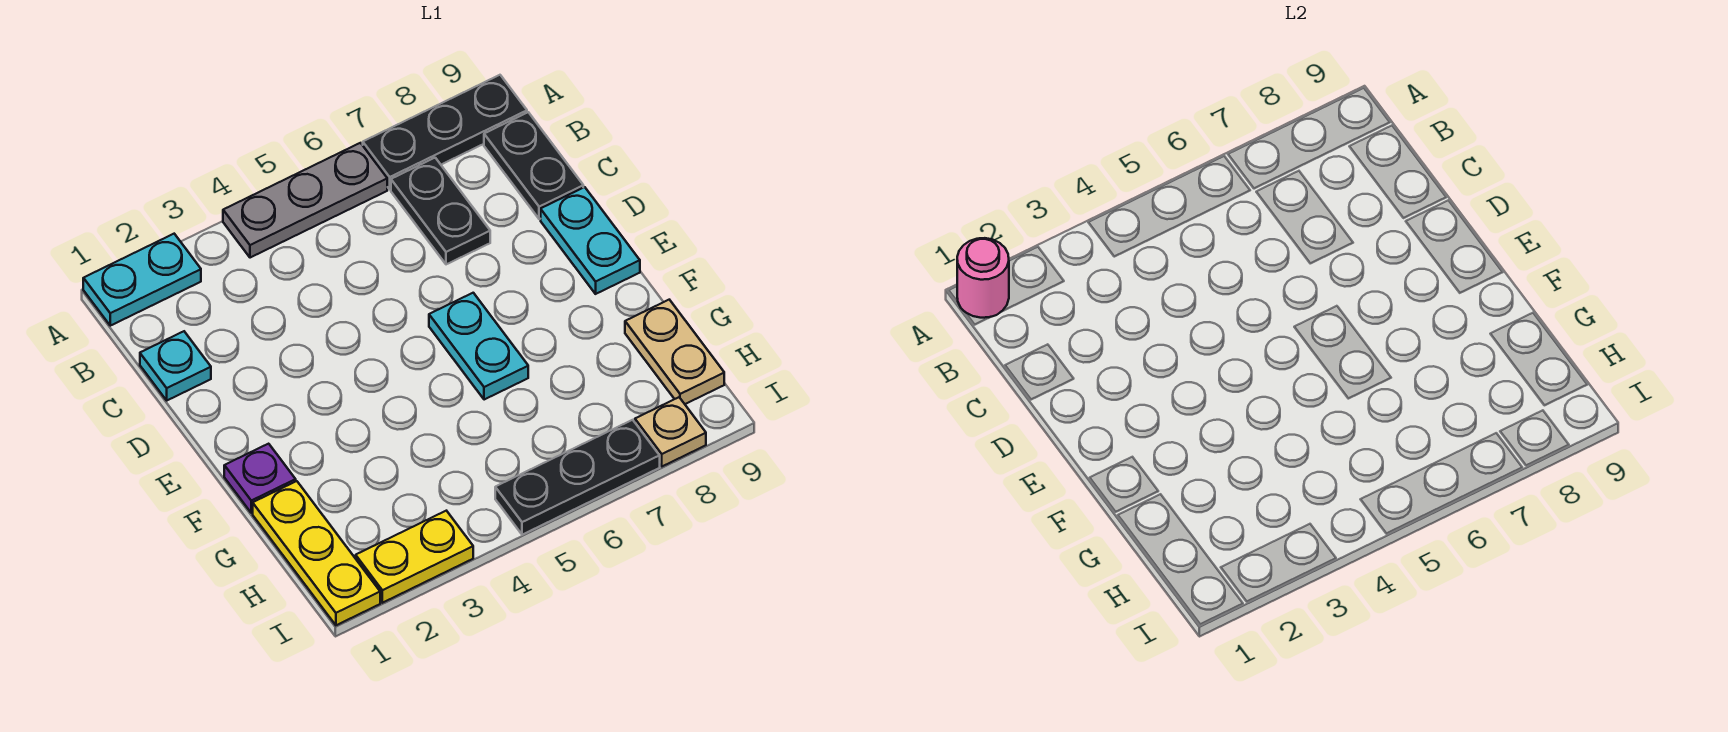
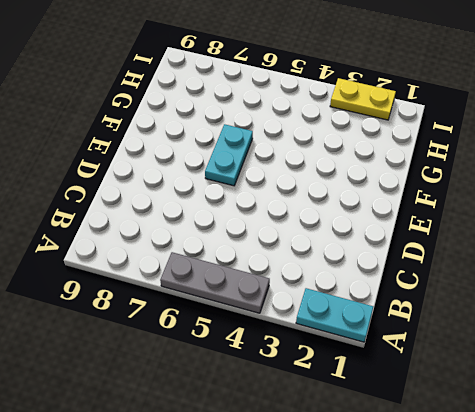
none -> black plate A7:A9 level 1
none -> black plate B7:C7 level 1
none -> black plate B9:C9 level 1

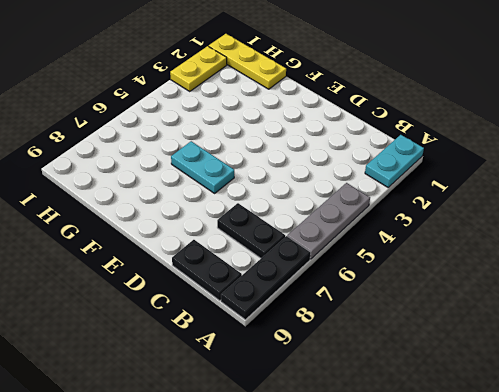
none -> cyan plate C1 level 1
none -> cyan plate D9:E9 level 1
none -> purple plate F1 level 1

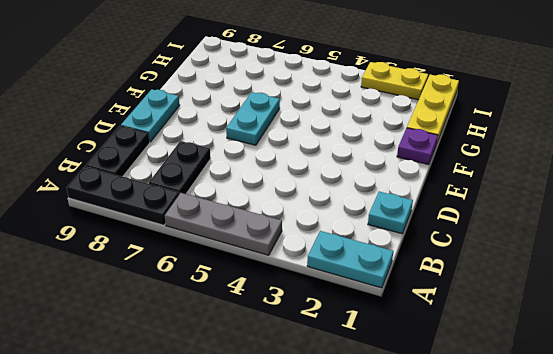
none -> tan plate G9:H9 level 1
none -> black plate I5:I7 level 1
none -> tan plate I8 level 1

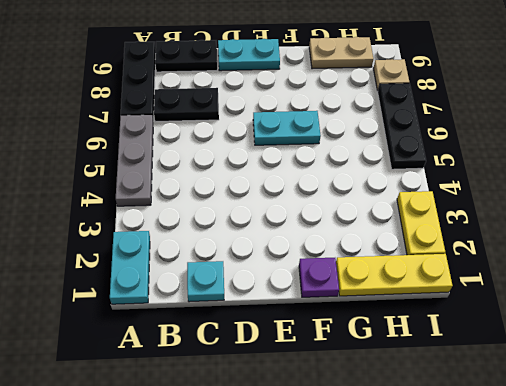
none -> pink round brick A1 level 2

